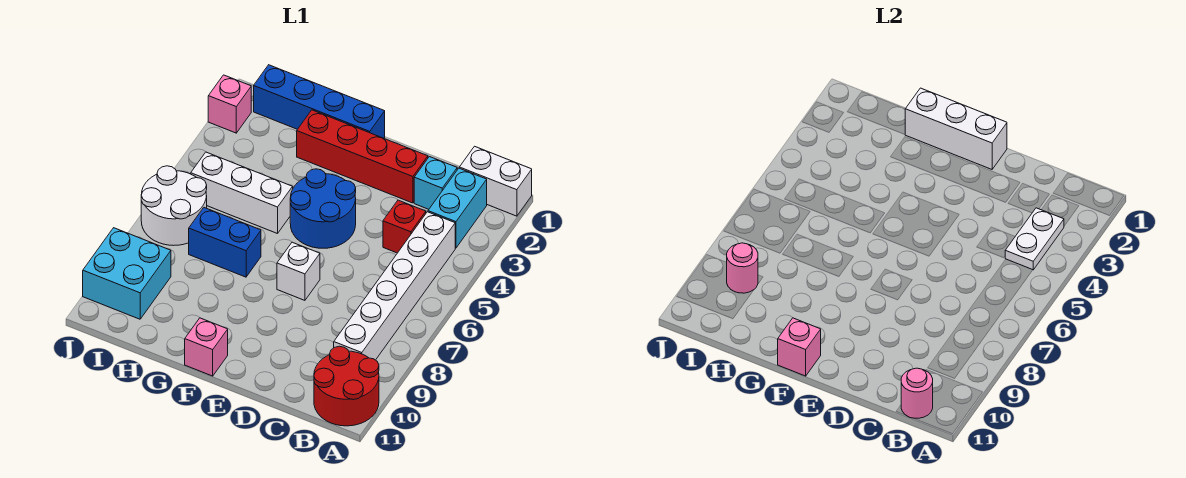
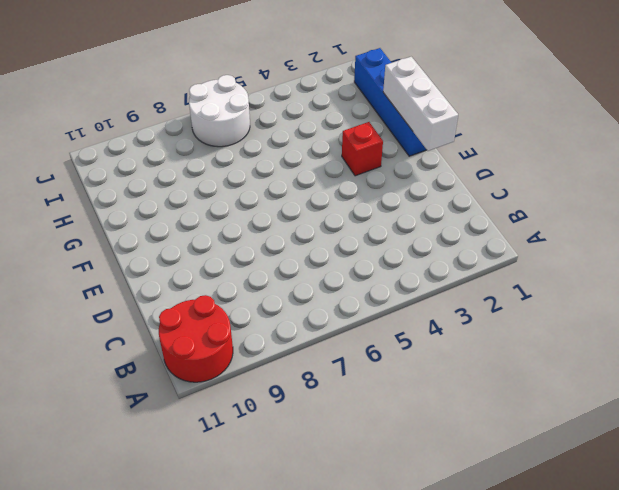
red brick F3 level 1 -> red brick C4 level 1
none -> white brick A1:B1 level 1
none -> cyan brick B2:B3 level 1
none -> white brick B4:B9 level 1

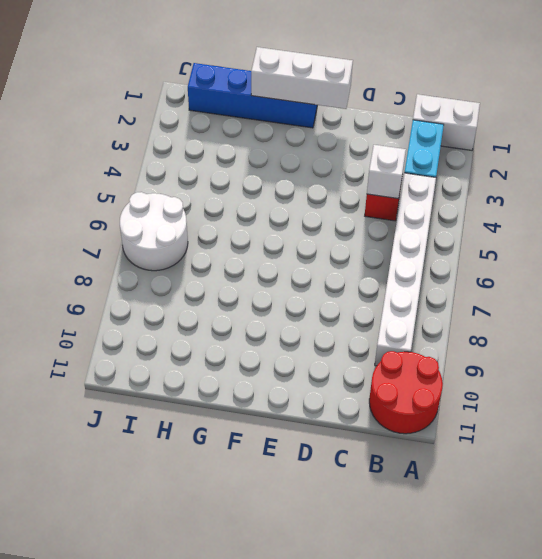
white brick C4 level 2 -> white brick E7 level 1
none -> cyan brick C2 level 1
none -> red brick D2:G2 level 1
none -> blue round brick E4:F5 level 1

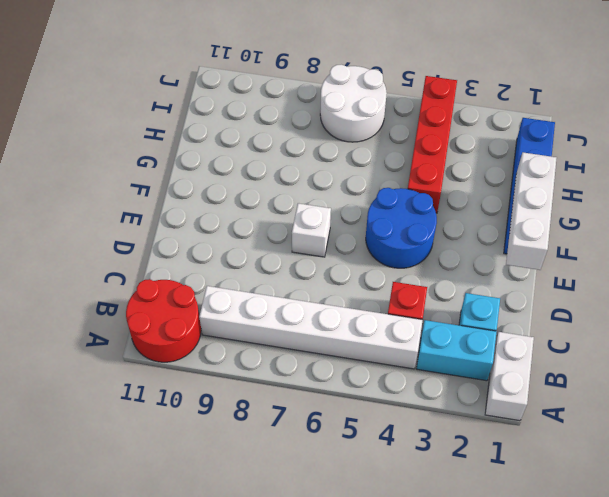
red brick G4:J4 level 1 -> red brick D2:G2 level 1
none -> pink brick F11 level 1
none -> white brick G5:I5 level 1
none -> blue brick G7:H7 level 1

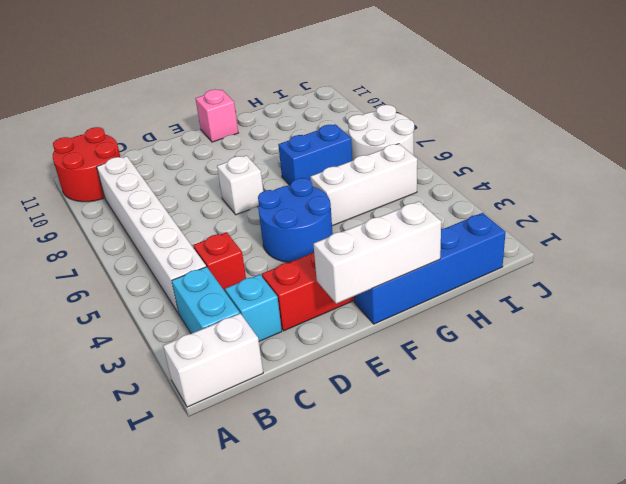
none -> cyan brick I9:J10 level 1
none -> pink brick J2 level 1
none -> white plate B3:B4 level 2

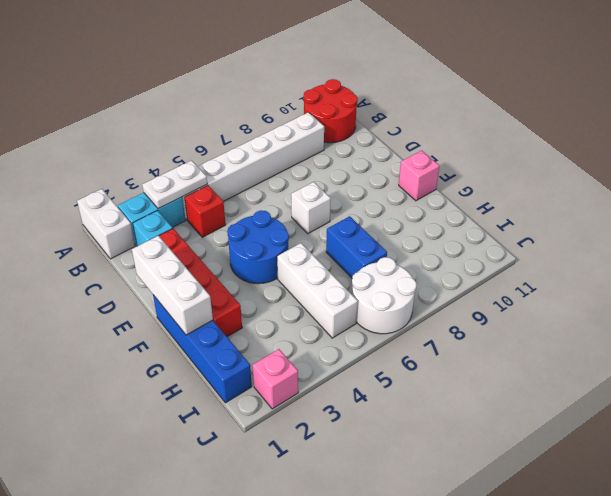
none -> cyan brick I9:J10 level 1
none -> pink round brick B11 level 2
none -> pink brick F11 level 2

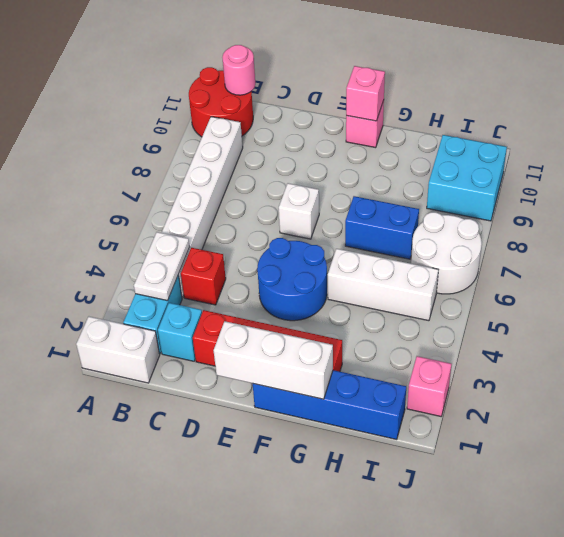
none -> pink round brick I9 level 2

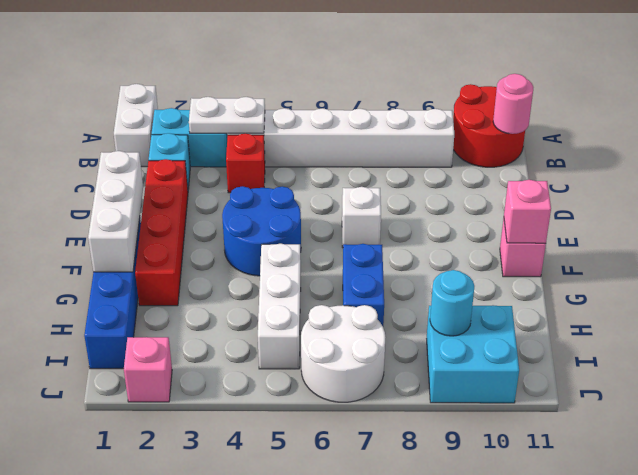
cyan round brick I9 level 2 -> pink round brick I9 level 2

